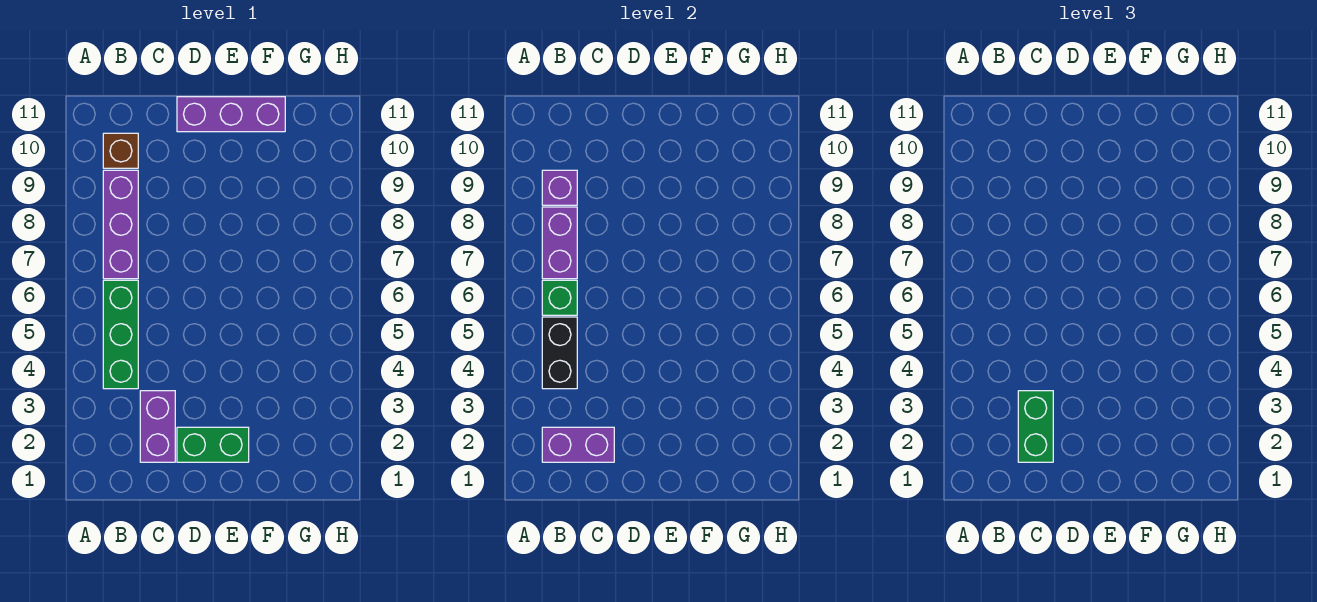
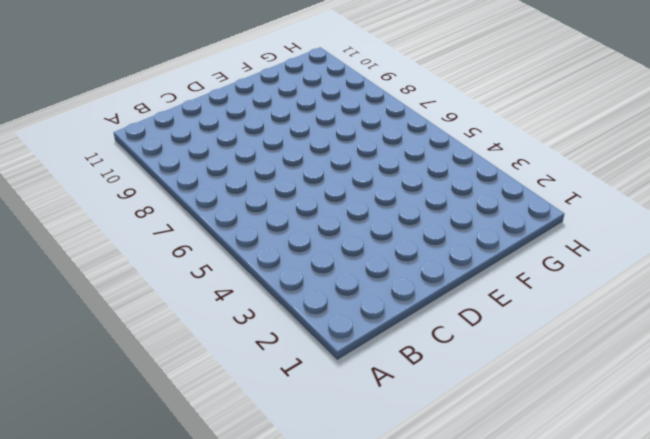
none -> green brick B4:B6 level 1
none -> purple brick B7:B9 level 1
none -> brown brick B10 level 1

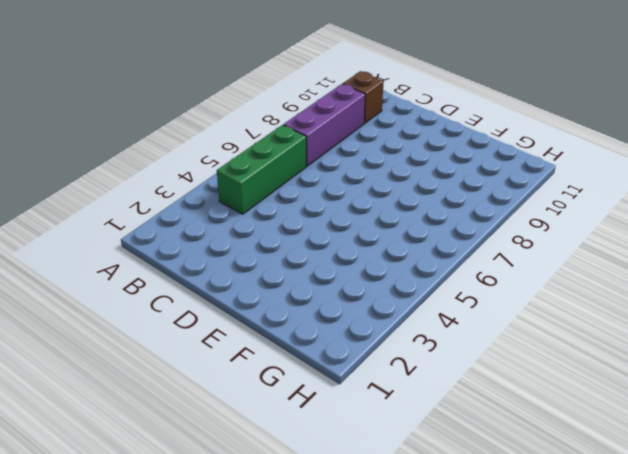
none -> purple brick C2:C3 level 1
none -> green brick D2:E2 level 1
none -> purple brick D11:F11 level 1

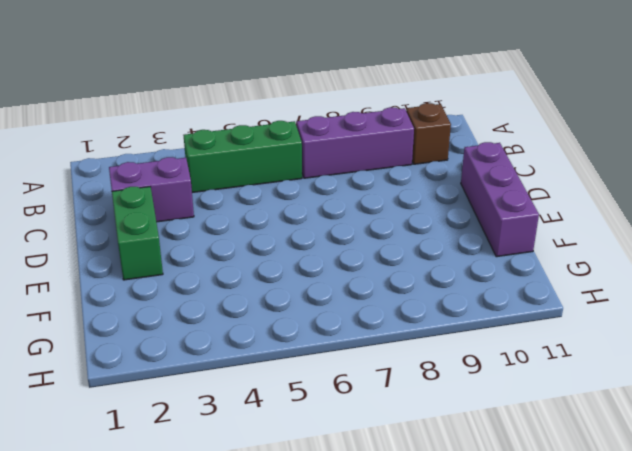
none -> purple brick B2:C2 level 2
none -> black brick B4:B5 level 2
none -> green brick B6 level 2

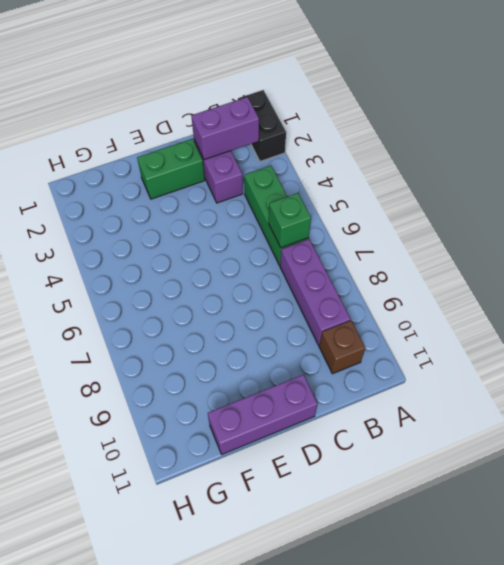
black brick A1:A2 level 1 -> black brick B4:B5 level 2
none -> purple brick B7:B8 level 2
none -> purple brick B9 level 2
none -> green brick C2:C3 level 3

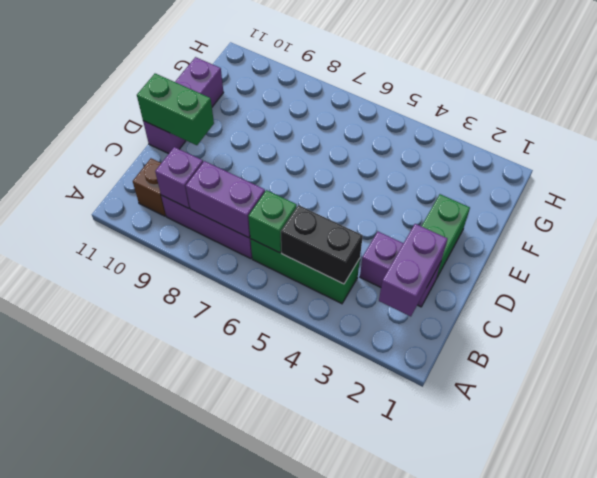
green brick D10:D11 level 2 -> green brick C2:C3 level 3

